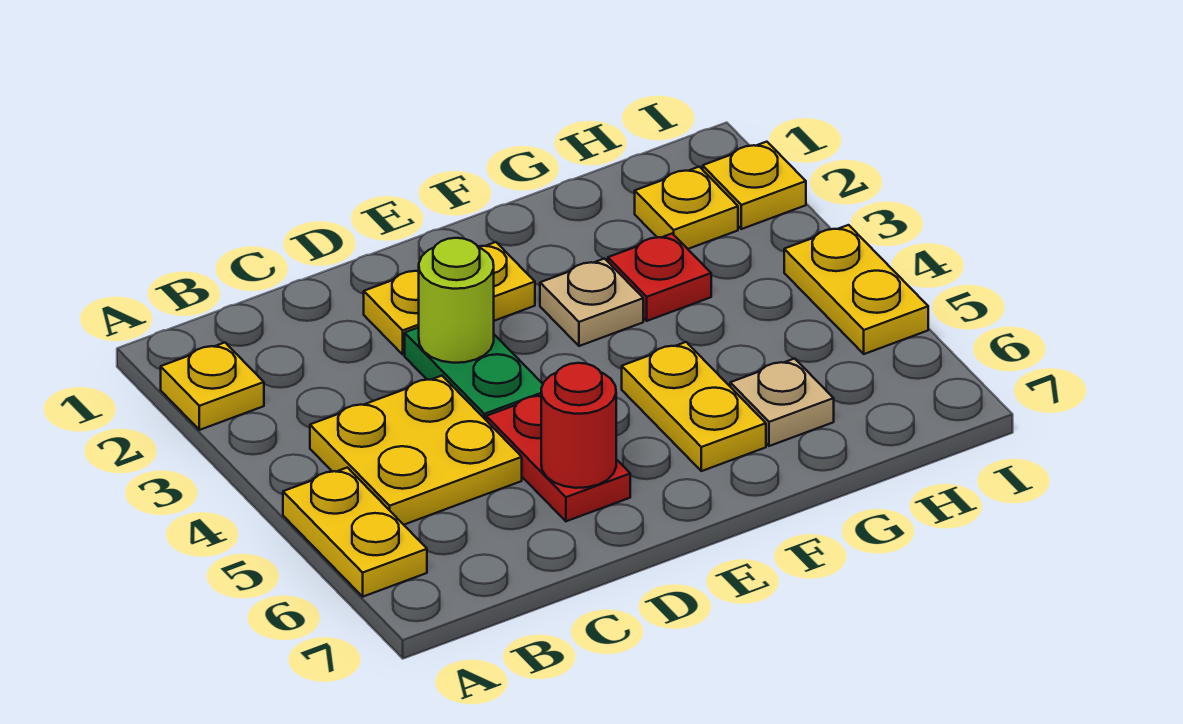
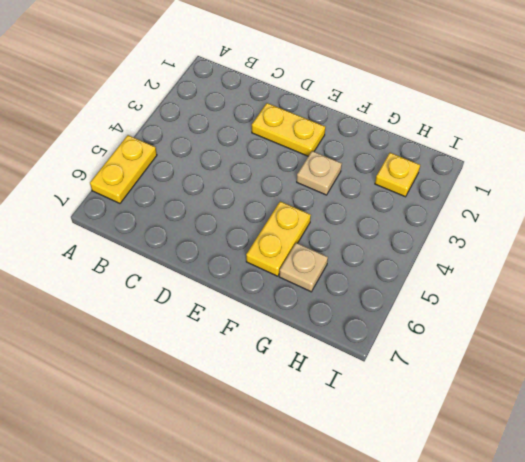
none -> yellow plate A2 level 1
none -> yellow plate B4:C5 level 1
none -> green plate D3:D4 level 1

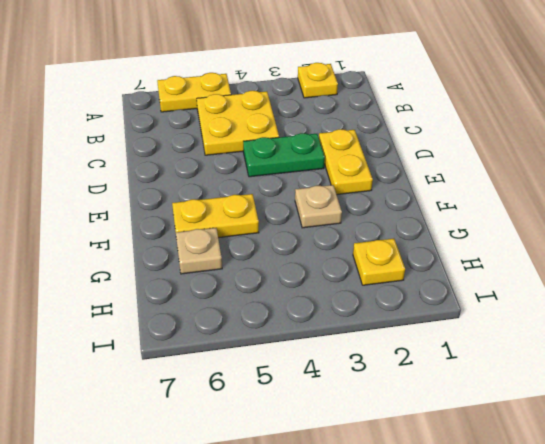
none -> red plate D5:D6 level 1
none -> red plate G3 level 1
none -> yellow plate I2 level 1

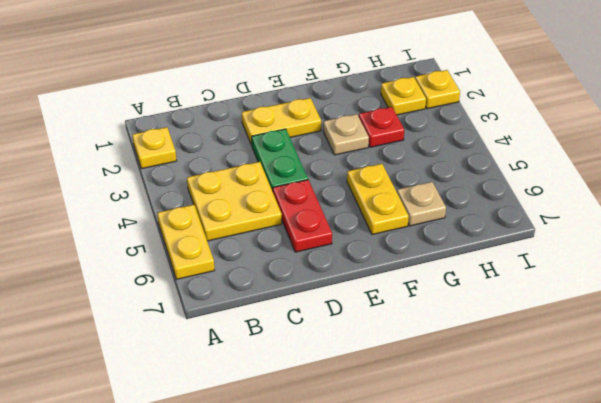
none -> yellow plate I4:I5 level 1
none -> lime round brick D3 level 2
none -> red round brick D6 level 2

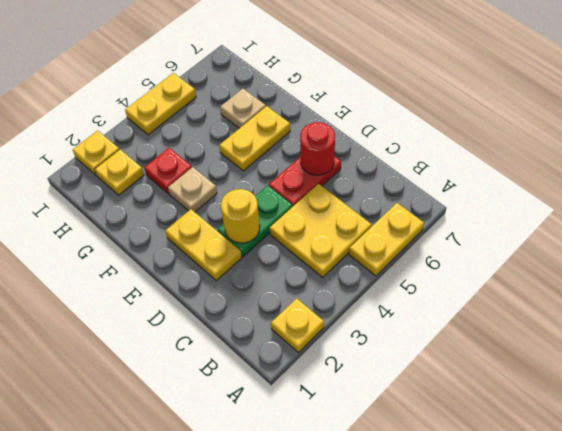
yellow round brick D3 level 2 -> lime round brick D3 level 2

